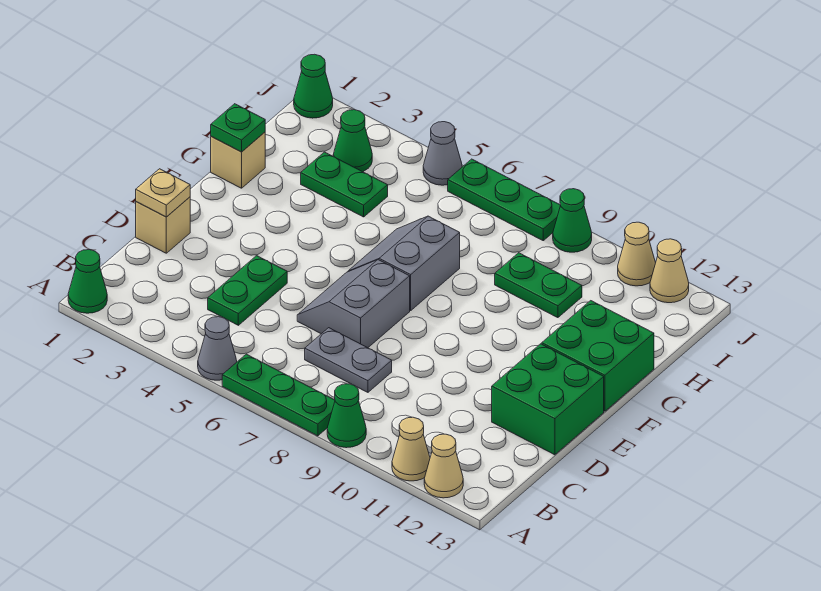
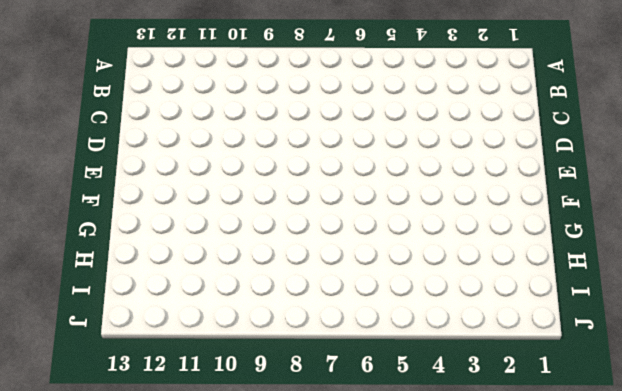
none -> green cone A1 level 1
none -> grey cone A5 level 1
none -> green plate A6:A8 level 1

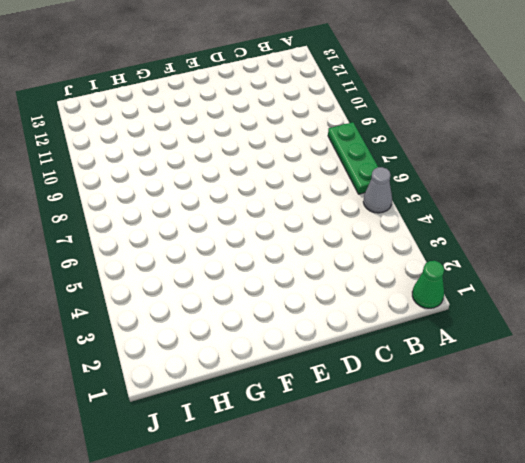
none -> green cone A9 level 1
none -> tan cone A11 level 1
none -> tan cone A12 level 1

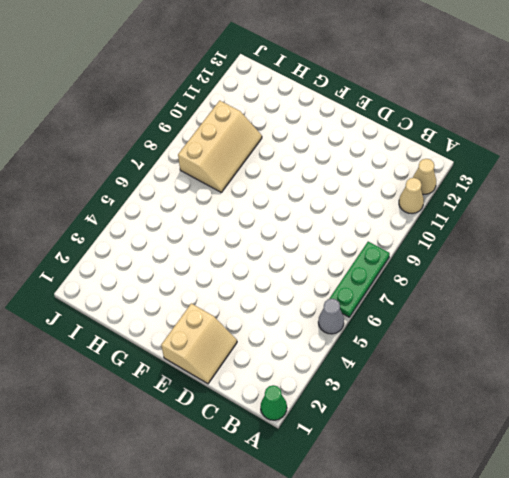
tan slope D1:E2 level 1 top E -> tan brick D1 level 1
tan slope H8:I10 level 1 top I -> green plate H9:H10 level 1
none -> green cone A9 level 1
none -> green plate C4:D4 level 1
none -> grey plate C7:C8 level 1

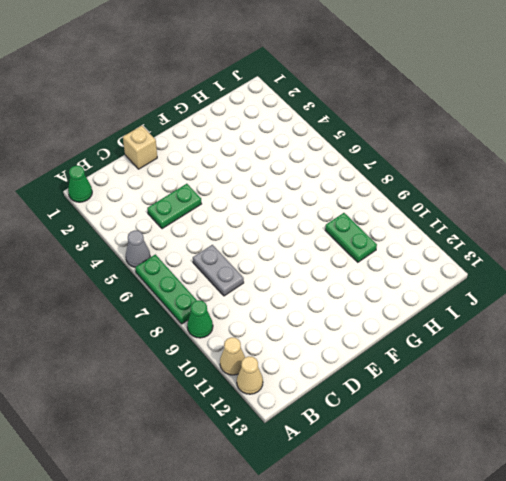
none -> grey slope D6:E7 level 1 top 7
none -> green brick D12:E13 level 1
none -> grey slope F6:G7 level 1 top 7

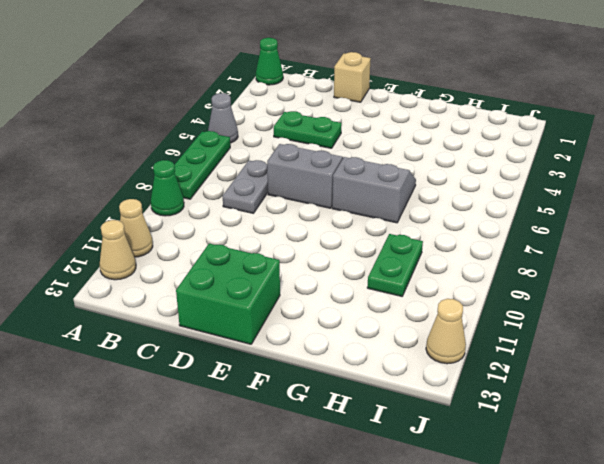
none -> green brick F12:G13 level 1
none -> tan brick G1 level 1
none -> green plate H3:H4 level 1

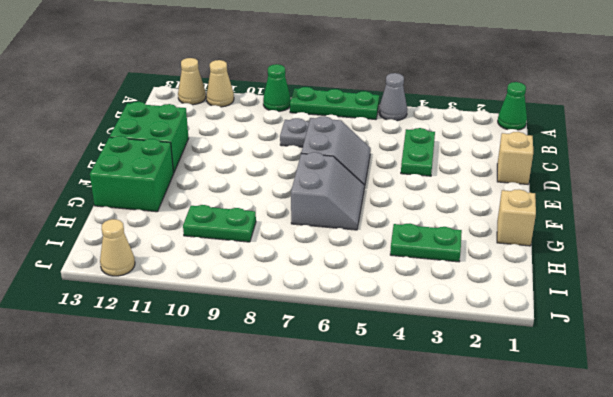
none -> green cone I3 level 1
none -> green cone J1 level 1
none -> grey cone J5 level 1

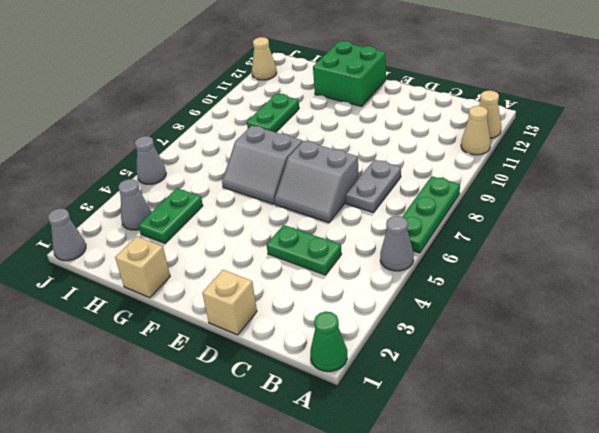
grey cone I3 level 1 -> green cone I3 level 1
grey cone J1 level 1 -> green cone J1 level 1
none -> green cone A9 level 1
none -> green brick D12:E13 level 1
none -> green plate J6:J8 level 1

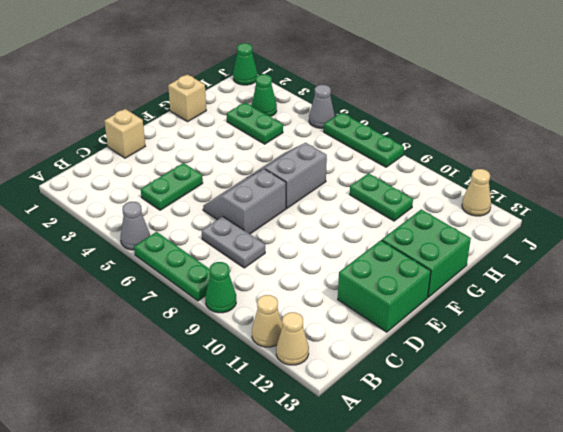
none -> green cone A1 level 1
none -> green cone J9 level 1
none -> tan cone J11 level 1

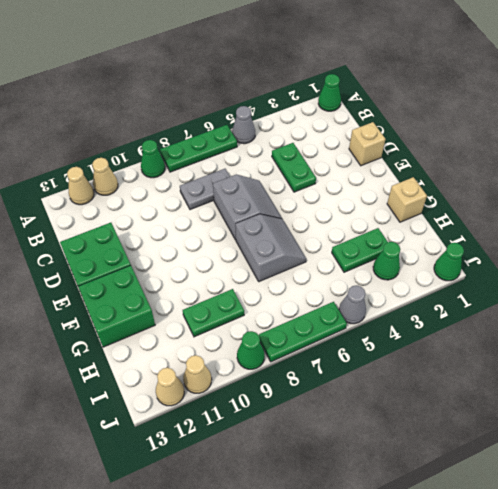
none -> tan plate D1 level 2
none -> green plate G1 level 2

